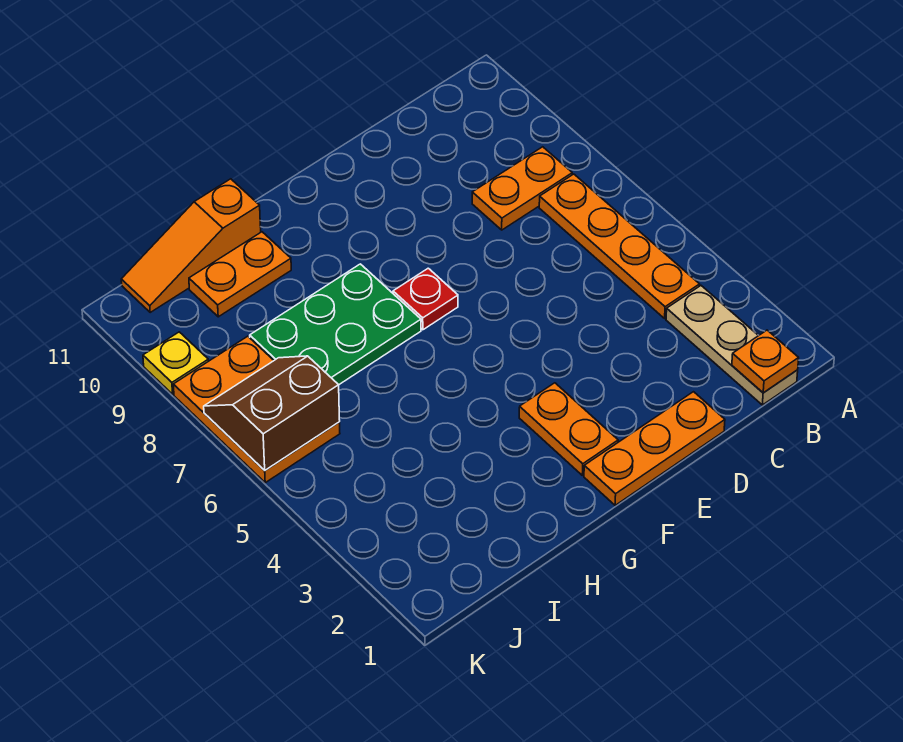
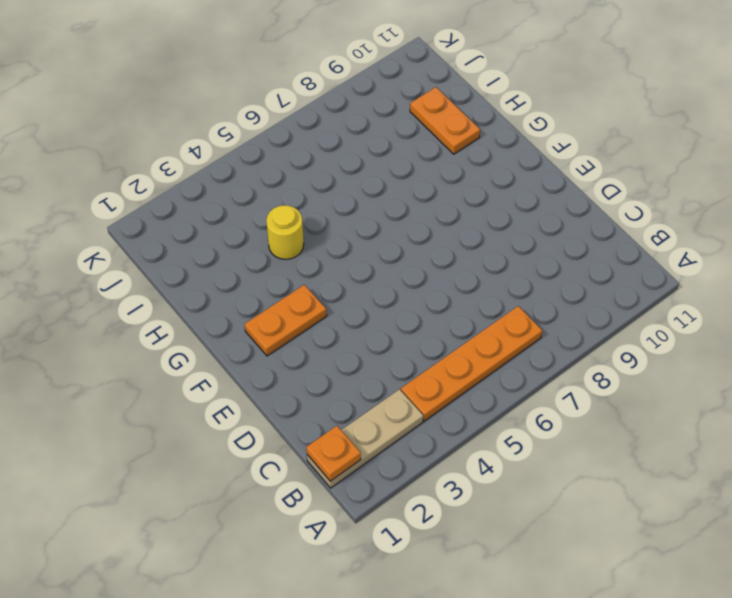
yellow round brick H4 level 1 -> none
none -> orange plate B8:C8 level 1
none -> orange plate D1:F1 level 1
none -> red plate F7 level 1

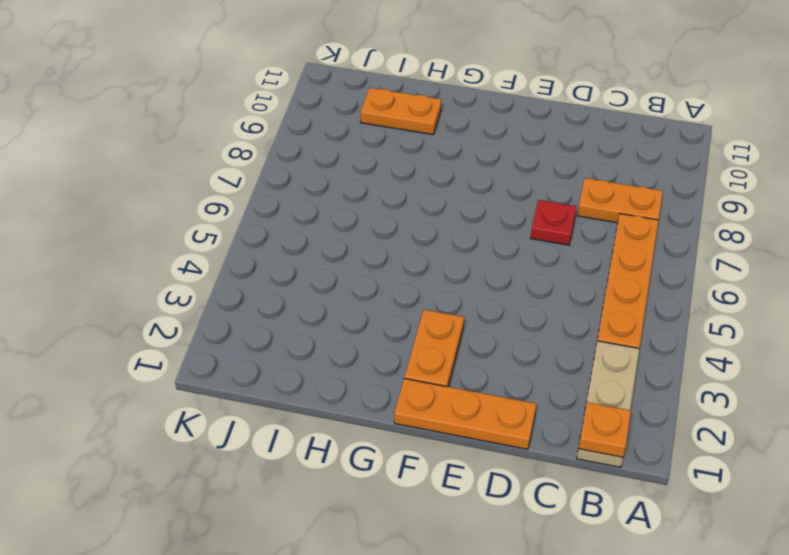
red plate D7 level 1 -> red plate F7 level 1
none -> green plate G7:I8 level 1
none -> orange slope H11:J11 level 1 top H
none -> orange plate J6:K8 level 1

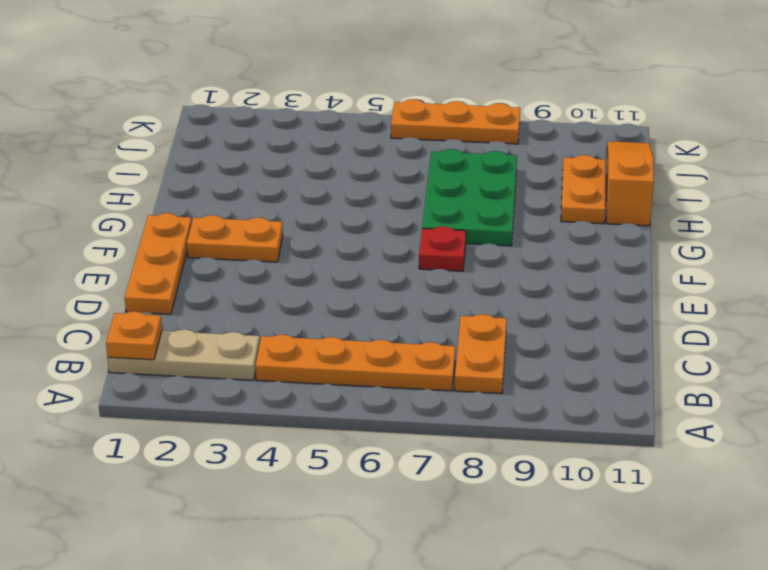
orange plate K6:K8 level 1 -> orange plate J6:K8 level 1
none -> yellow plate K9 level 1
none -> brown slope J6:K7 level 2 top 6

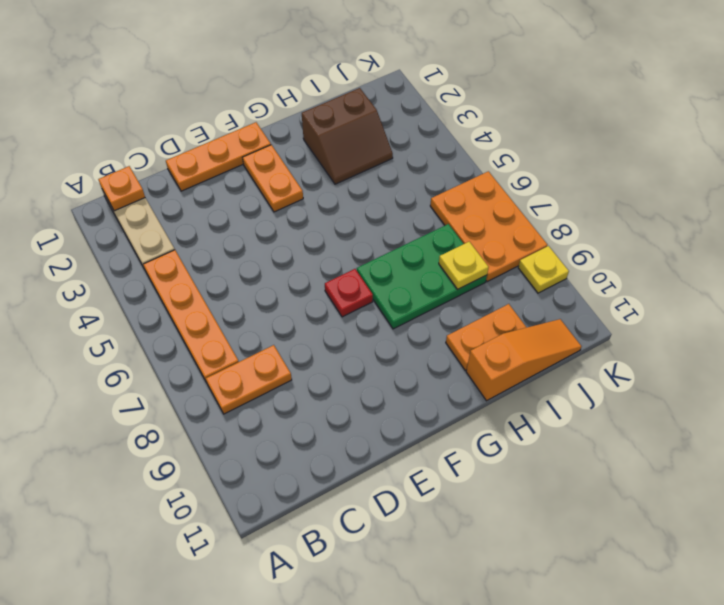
brown slope H2:I3 level 1 top 2 -> brown slope J6:K7 level 2 top 6
yellow plate I8 level 2 -> none

